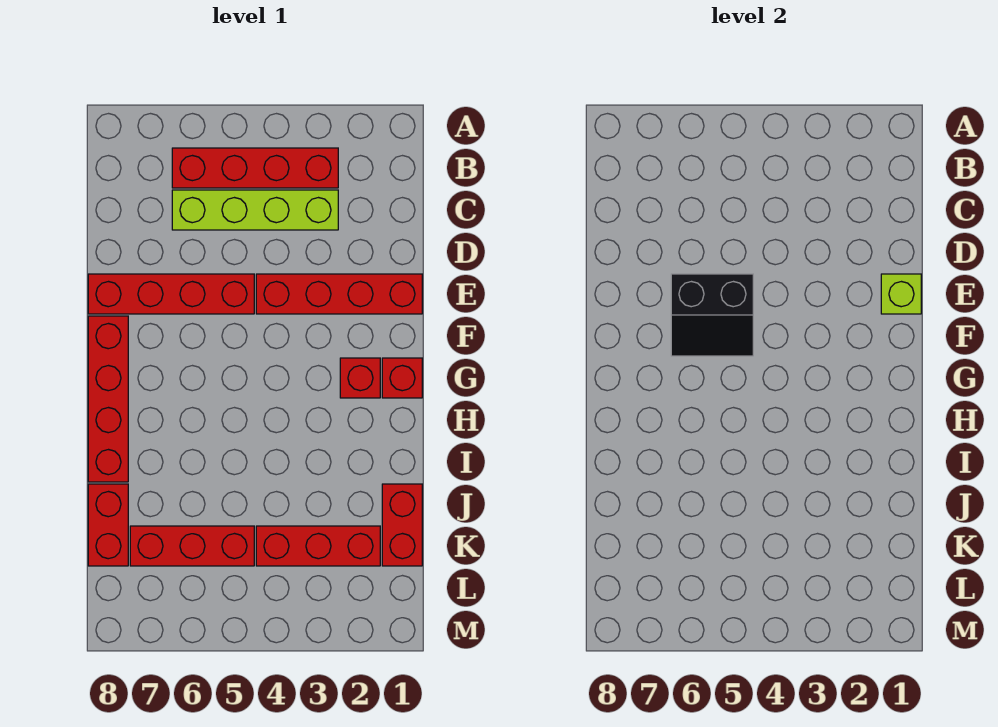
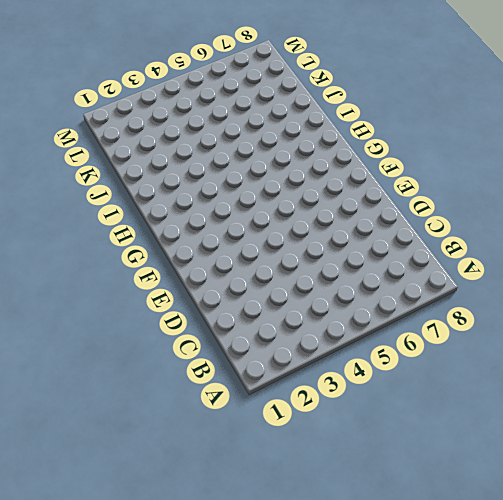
none -> red brick B3:B6 level 1
none -> lime brick C3:C6 level 1
none -> red brick E1:E4 level 1

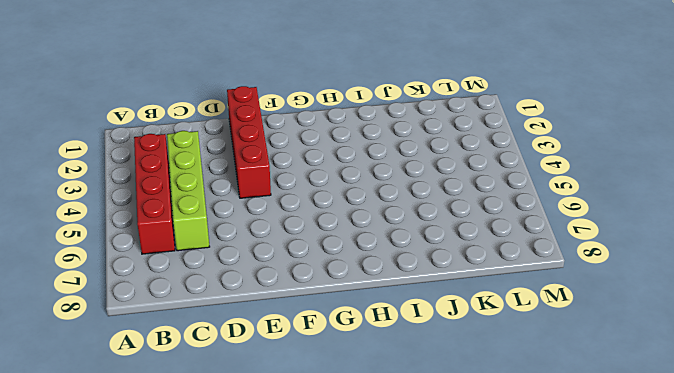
none -> red brick E5:E8 level 1
none -> red brick F8:I8 level 1
none -> red brick G1 level 1

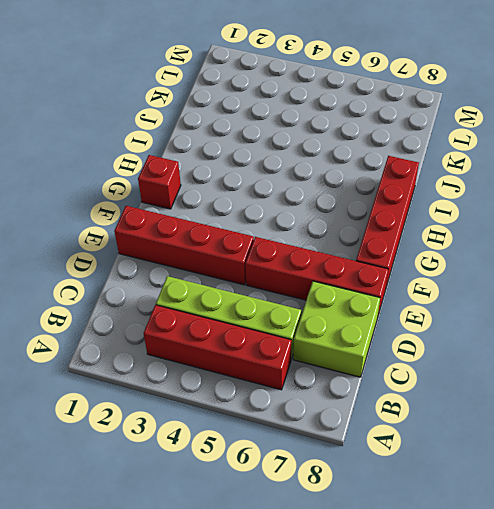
lime brick C7:D8 level 1 -> none
none -> red brick G2 level 1
none -> red brick J1:K1 level 1
none -> red brick J8:K8 level 1

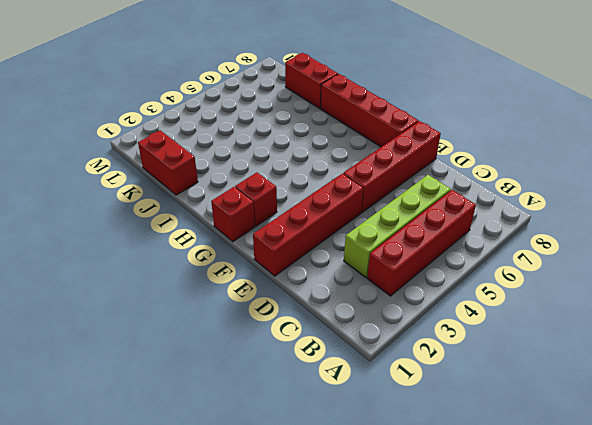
none -> red brick K2:K4 level 1
none -> red brick K5:K7 level 1
none -> lime brick E1 level 2

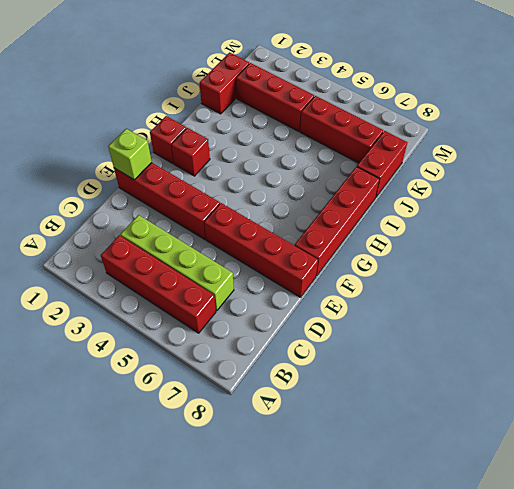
none -> black slope E5:F6 level 2 top E

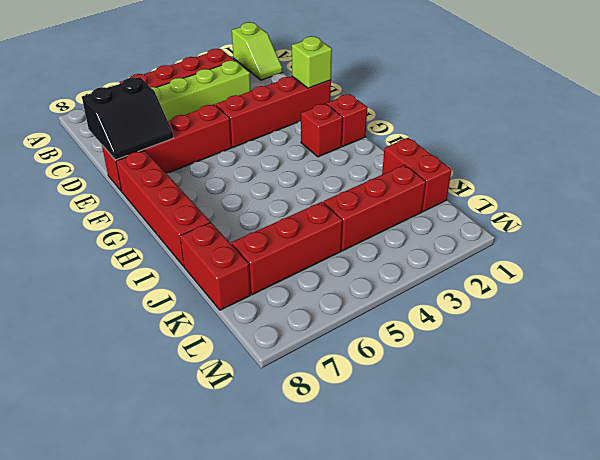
lime slope A1:B1 level 1 top A -> none
black slope D7:E8 level 2 top D -> black slope E5:F6 level 2 top E

